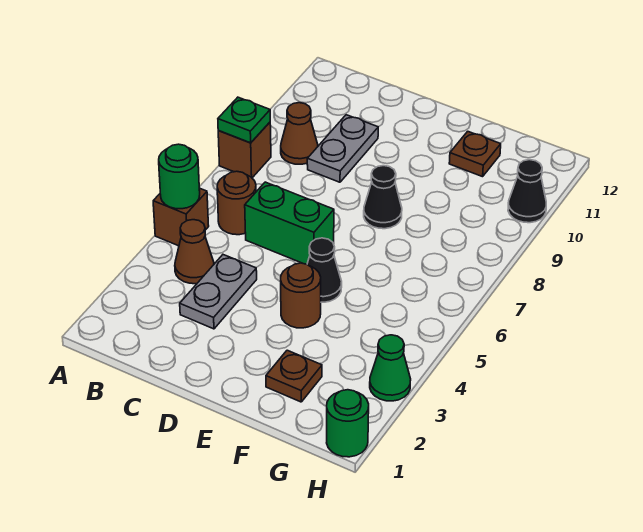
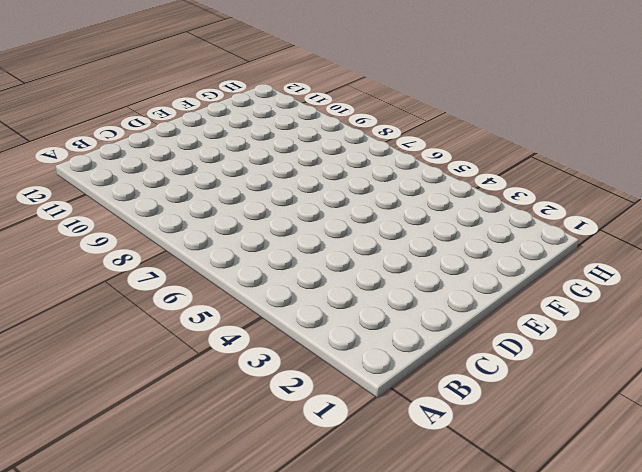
none -> brown brick A5 level 1
none -> brown brick A8 level 1
none -> brown cone B4 level 1

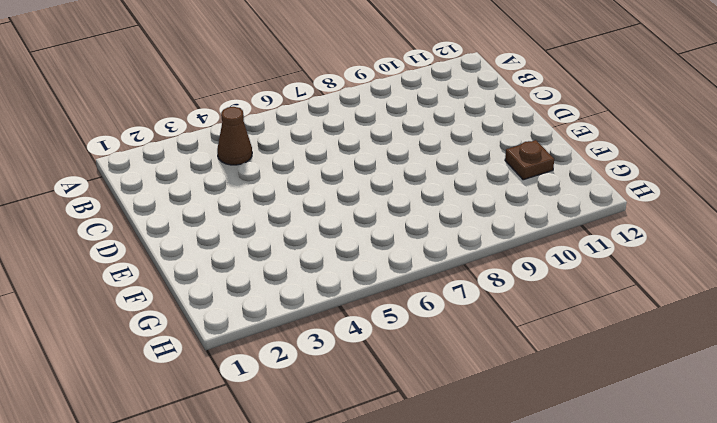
none -> brown brick A5 level 1
none -> brown brick A8 level 1
none -> brown round brick B6 level 1

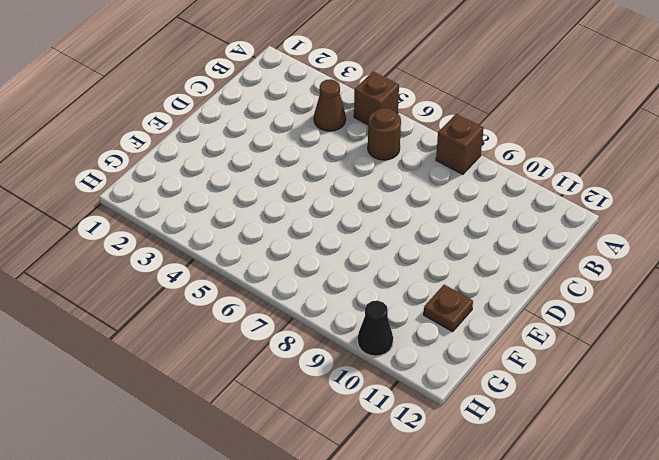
none -> brown cone B9 level 1
none -> grey plate C3:C4 level 1
none -> green brick C6:D6 level 1

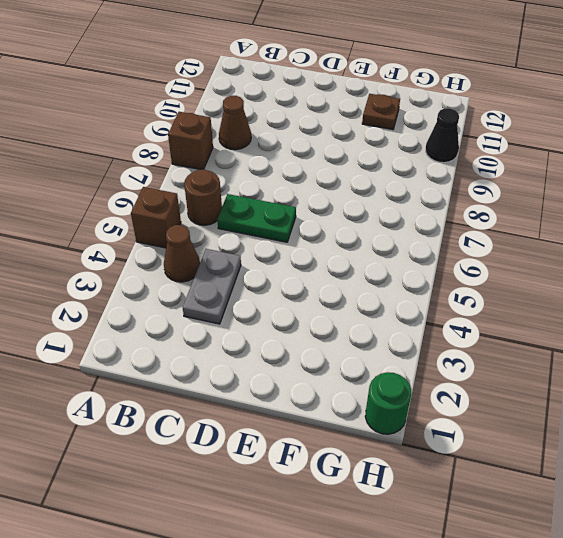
green plate C6:D6 level 1 -> green brick C6:D6 level 1
none -> grey plate C9:C10 level 1
none -> brown round brick E4 level 1
none -> black cone E5 level 1

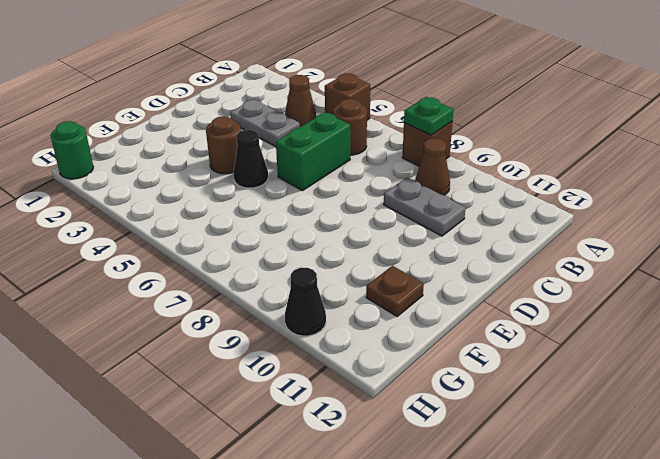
none -> black cone E8 level 1
none -> brown plate F2 level 1
none -> green cone H3 level 1

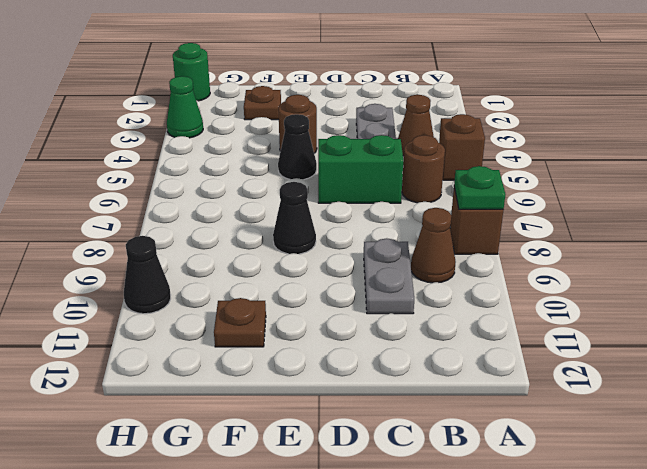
none -> green round brick A5 level 2

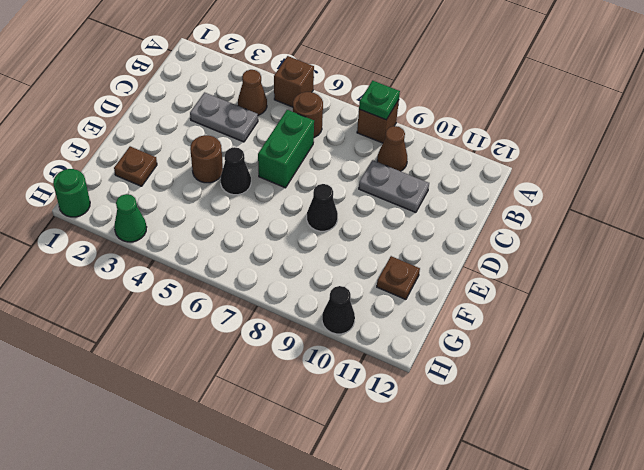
none -> green round brick A5 level 2

